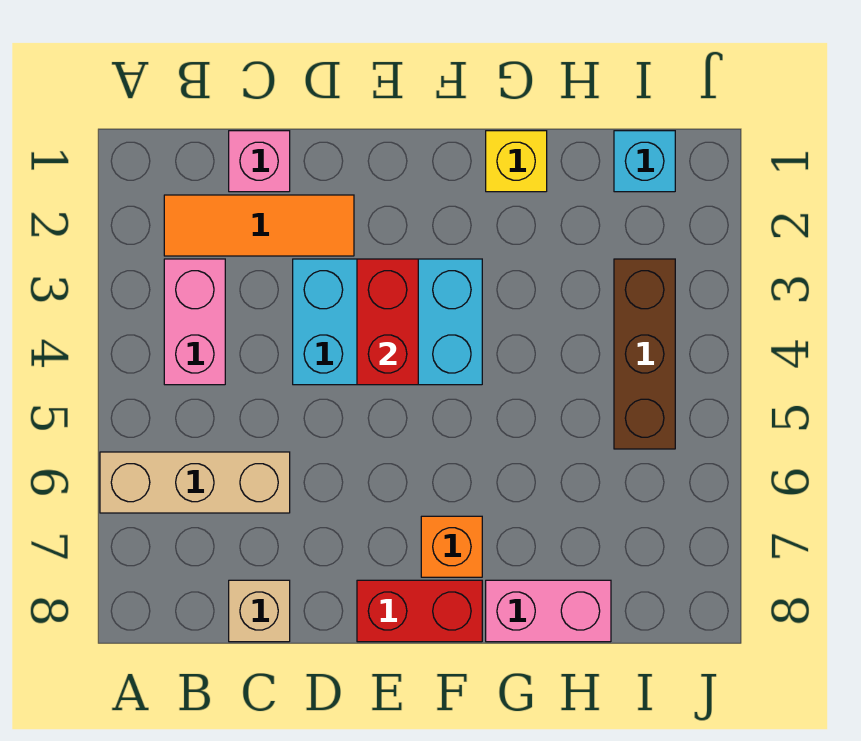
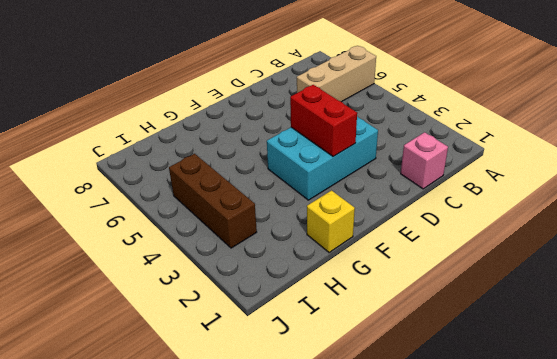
none -> orange tile B2:D2 level 1
none -> pink brick B3:B4 level 1
none -> tan brick C8 level 1

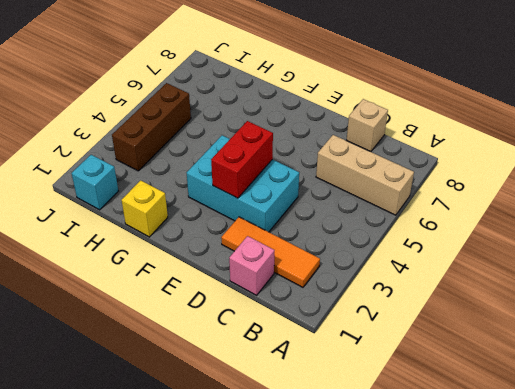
none -> pink brick B3:B4 level 1
none -> red brick E8:F8 level 1
none -> orange brick F7 level 1

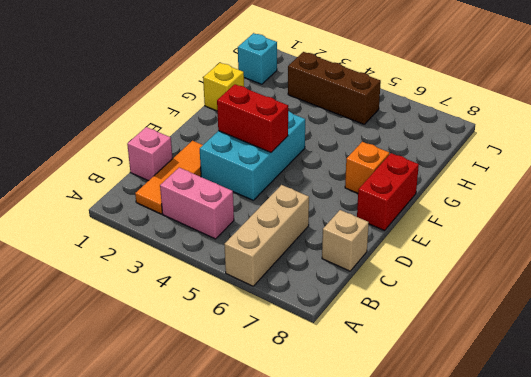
none -> pink brick G8:H8 level 1

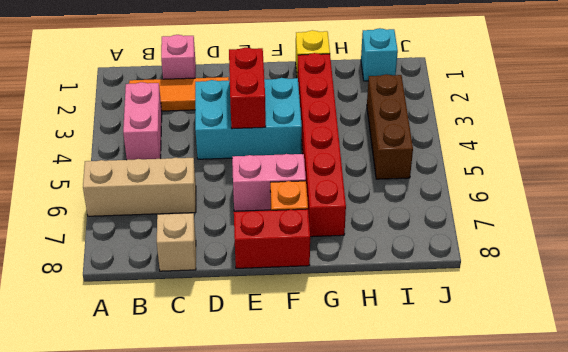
pink brick E6:F6 level 1 -> pink brick G8:H8 level 1
red brick G2:G7 level 1 -> none

